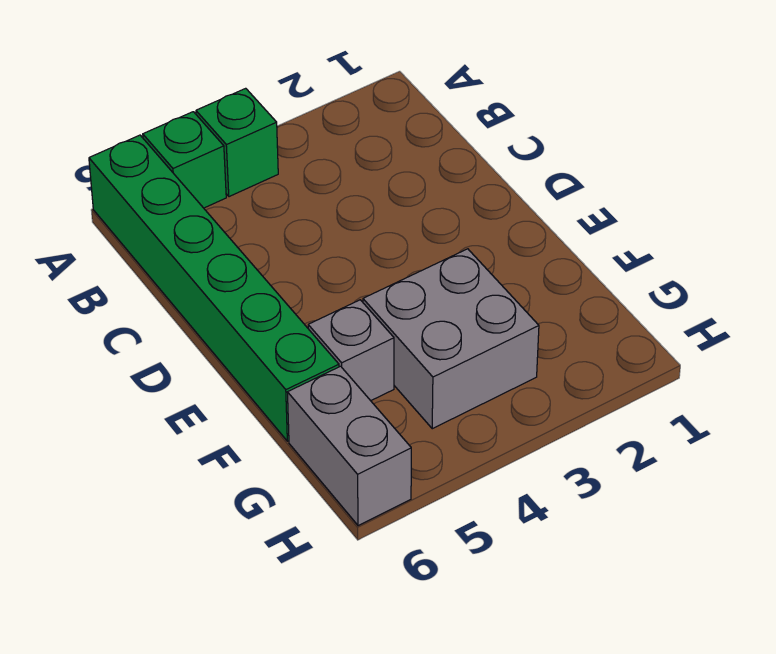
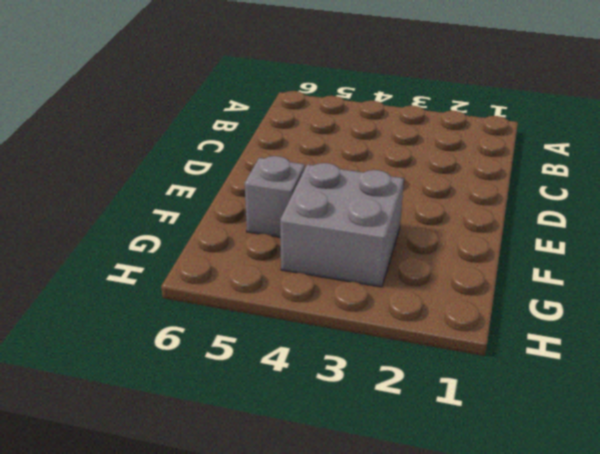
none -> green brick A4 level 1
none -> green brick A5 level 1

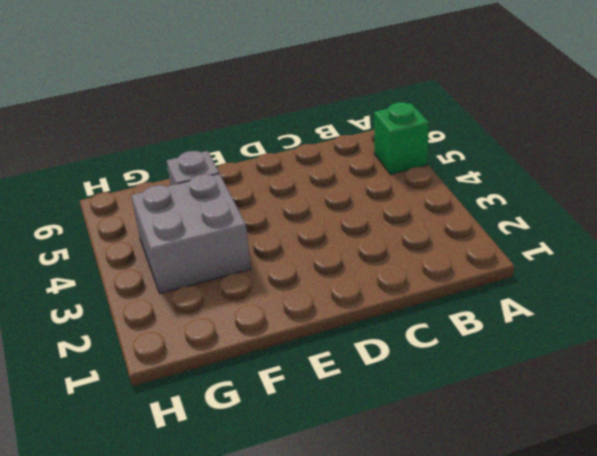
none -> green brick A4 level 1
none -> green brick A6:F6 level 1

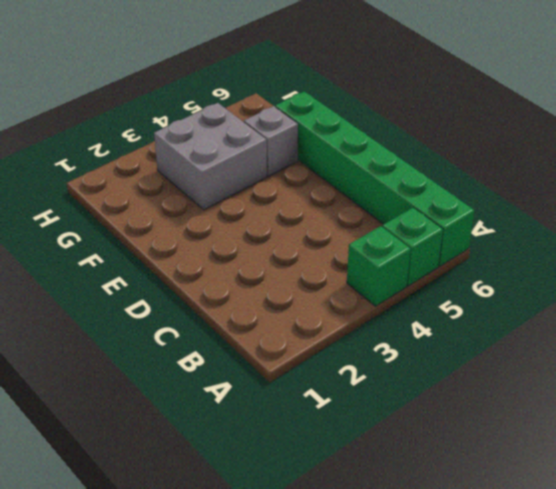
none -> grey brick G6:H6 level 1

